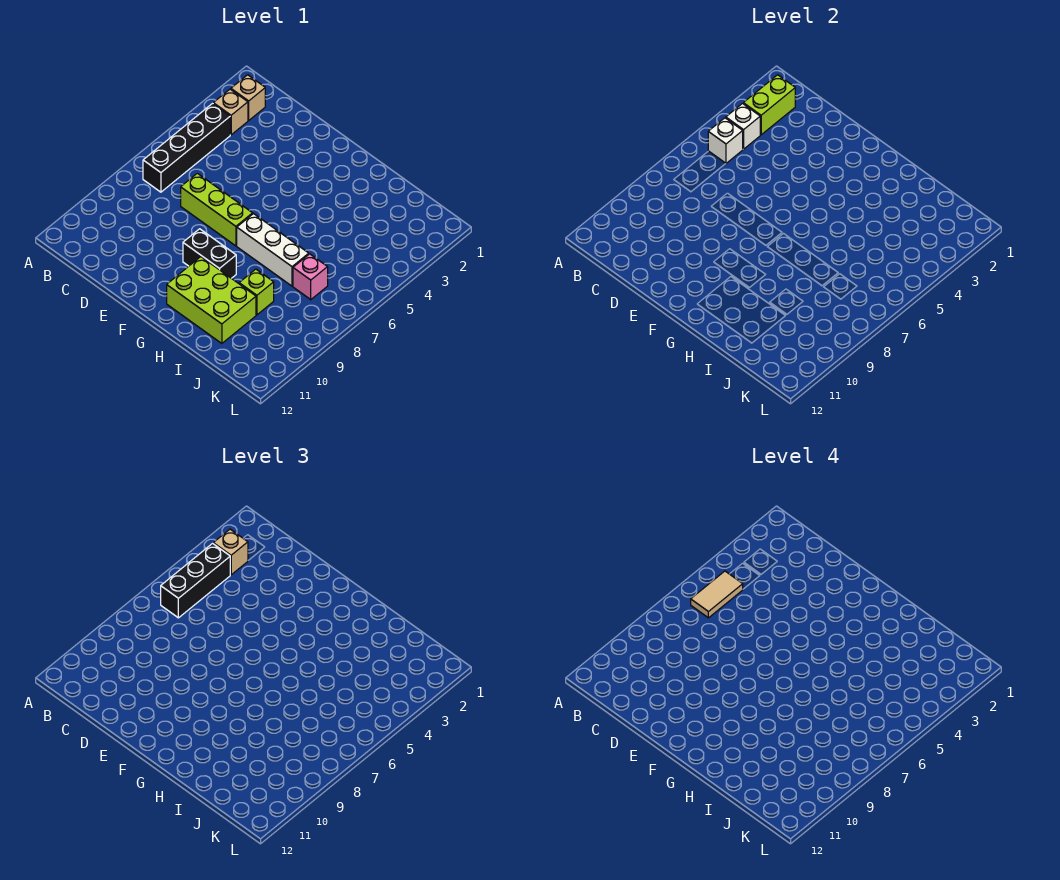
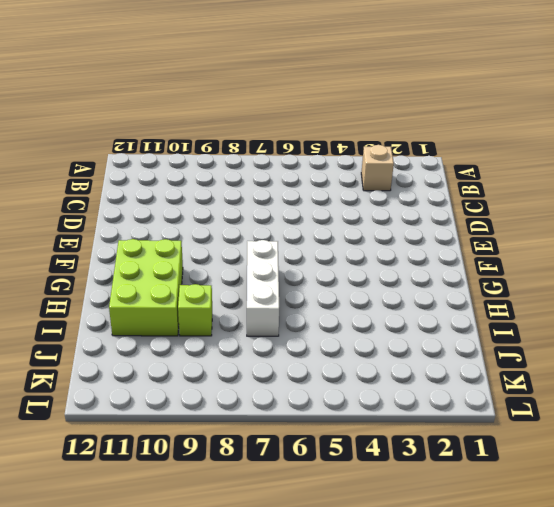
none -> tan brick B2 level 1
none -> black brick B4:B7 level 1
none -> lime brick D7:F7 level 1

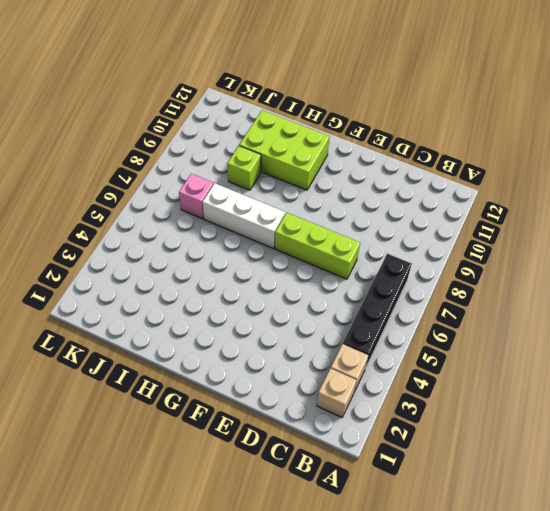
none -> black brick F9:G9 level 1
none -> lime brick B2:B3 level 2
none -> white brick B4 level 2

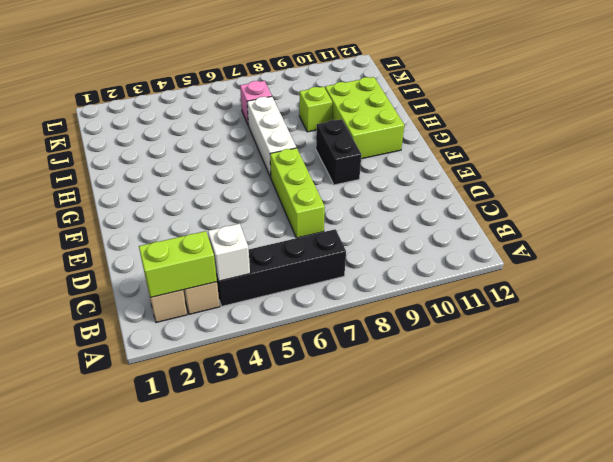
none -> white brick B5 level 2
none -> tan brick B3 level 3
none -> black brick B4:B6 level 3

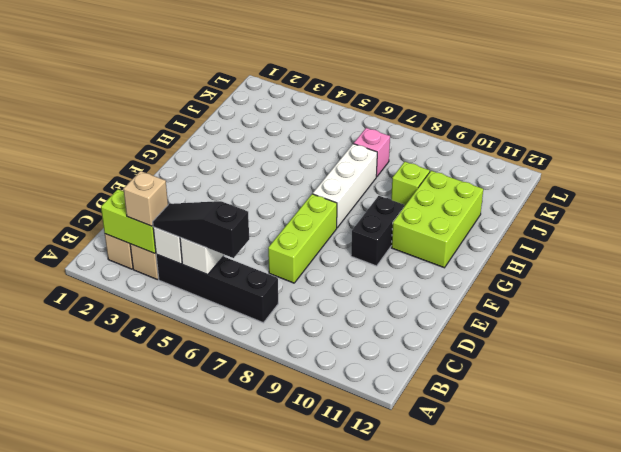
black slope B4:B6 level 3 top 6 -> black brick B4:B6 level 3
none -> tan tile B5:B6 level 4

